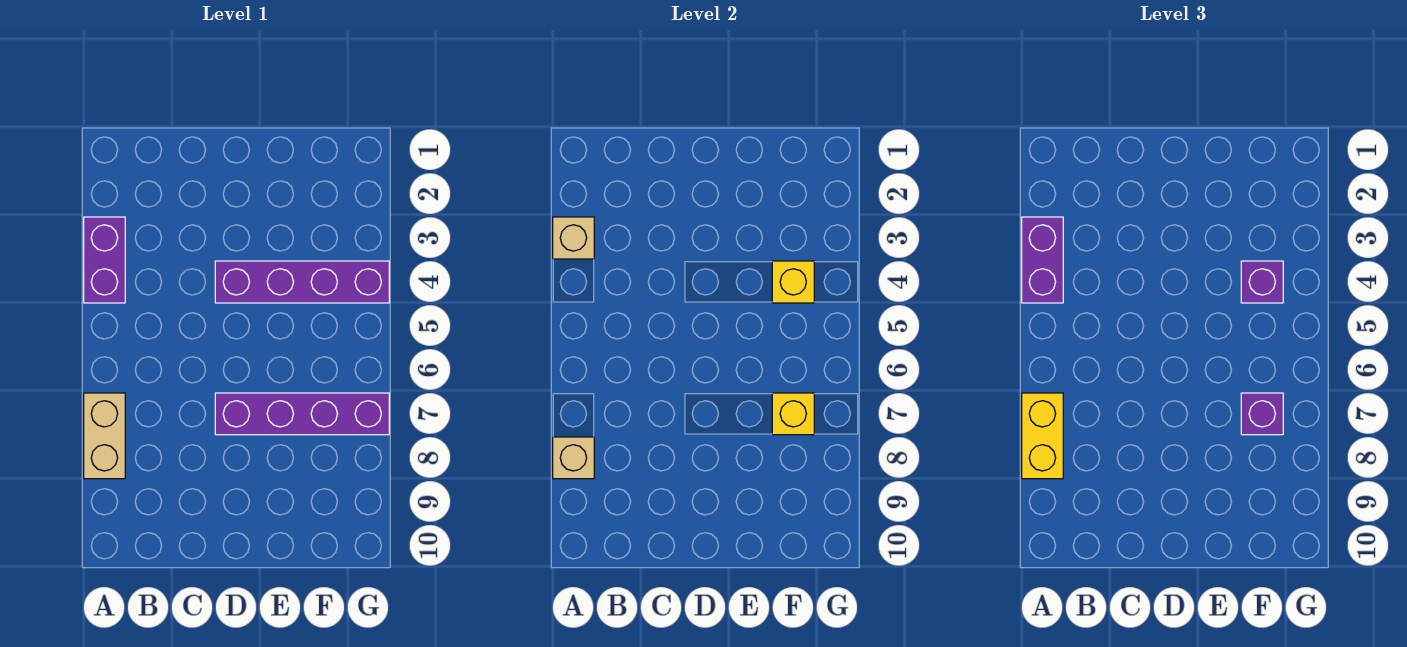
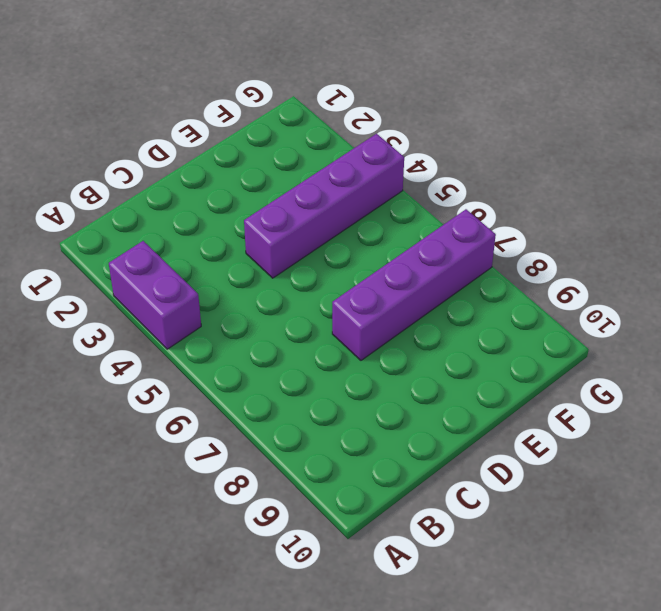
none -> tan brick A7:A8 level 1
none -> tan brick A3 level 2
none -> tan brick A8 level 2

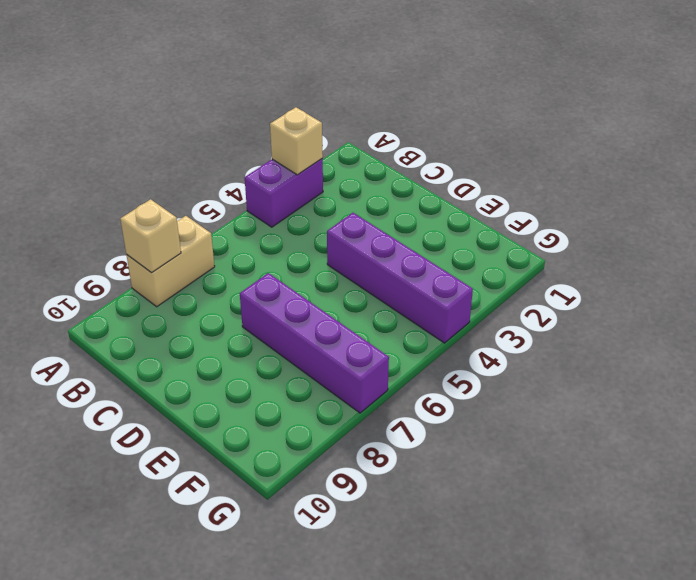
none -> yellow brick F4 level 2
none -> yellow brick F7 level 2
none -> purple brick A3:A4 level 3

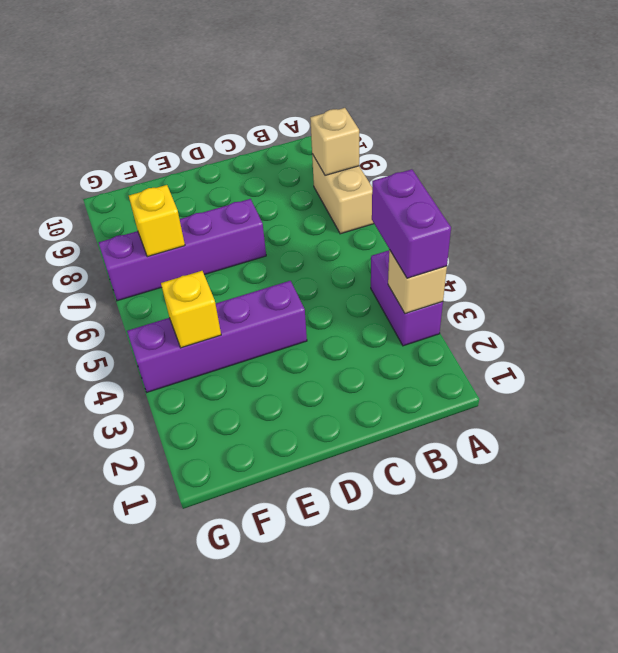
none -> yellow brick A7:A8 level 3
none -> purple brick F4 level 3
none -> purple brick F7 level 3

